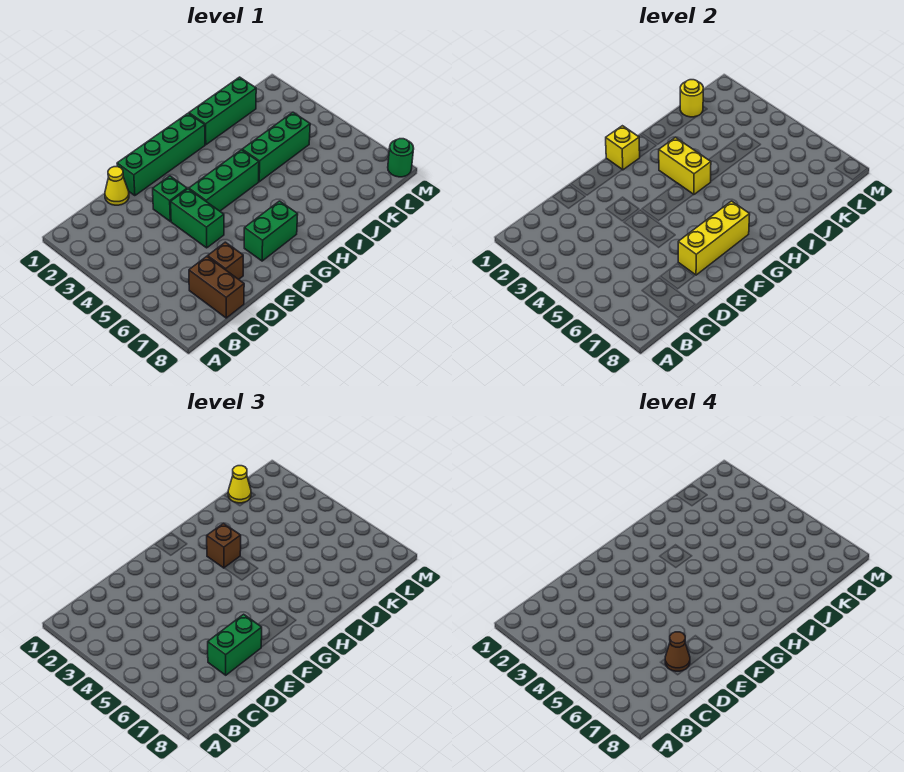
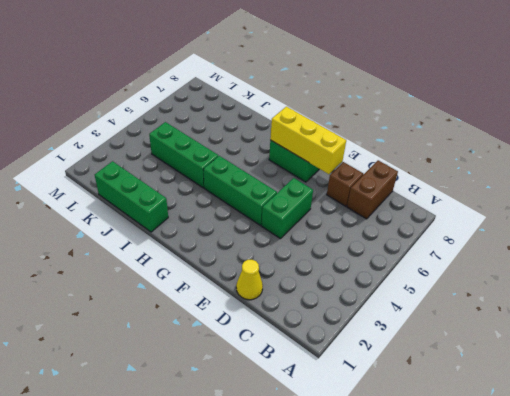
none -> green brick E1:H1 level 1
none -> green brick E3 level 1
none -> green round brick M8 level 1

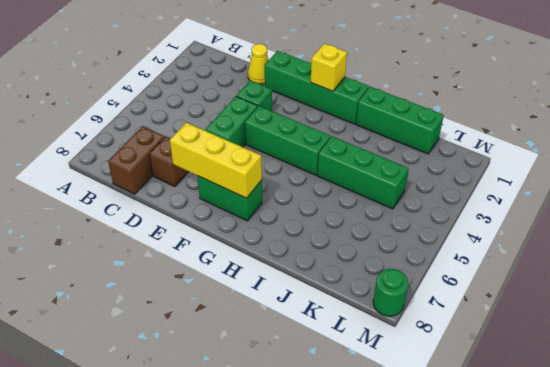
none -> yellow brick H3:H4 level 2
none -> yellow round brick K1 level 2
none -> green brick D7:E7 level 3

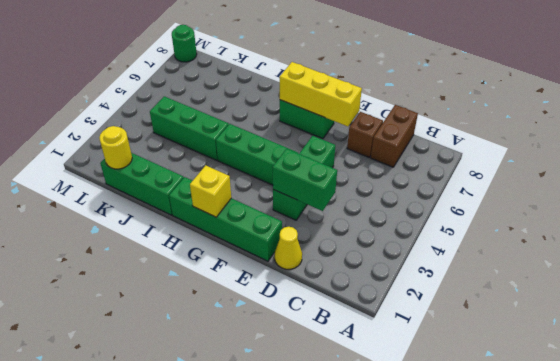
green brick D3:E3 level 2 -> green brick D7:E7 level 3
none -> yellow brick H3:H4 level 2
none -> brown brick H3 level 3
none -> yellow cone K1 level 3

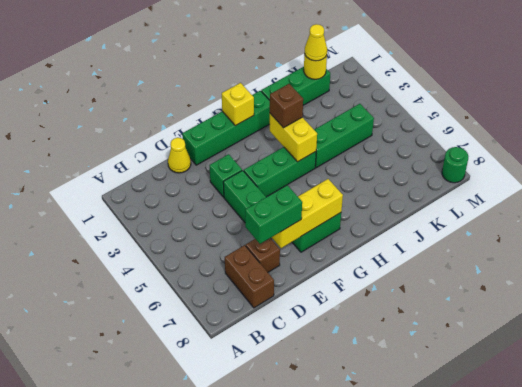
none -> brown cone D7 level 4

